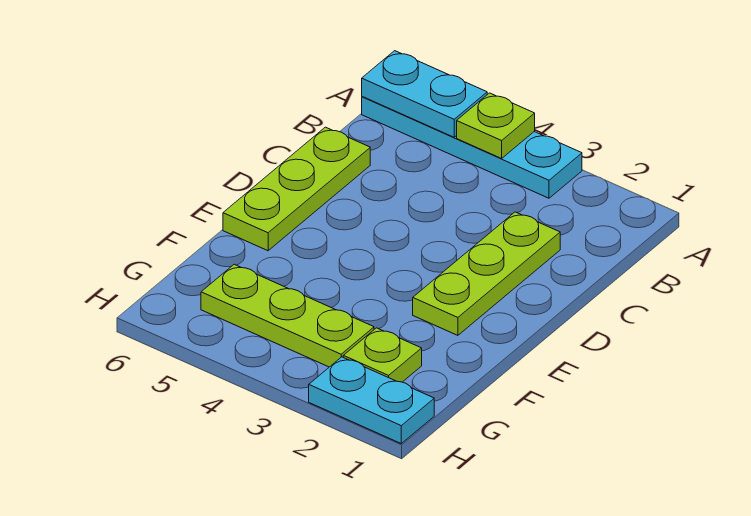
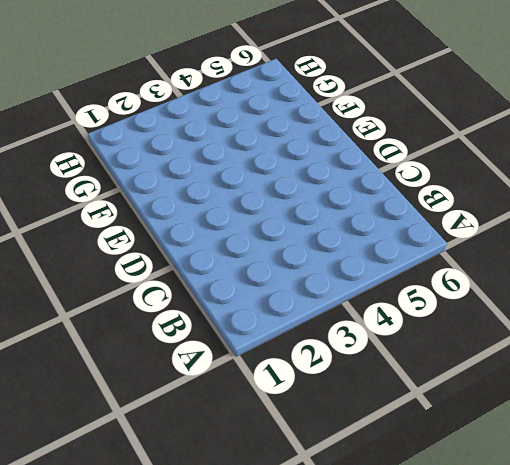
none -> cyan plate A3:A6 level 1
none -> lime plate C2:E2 level 1

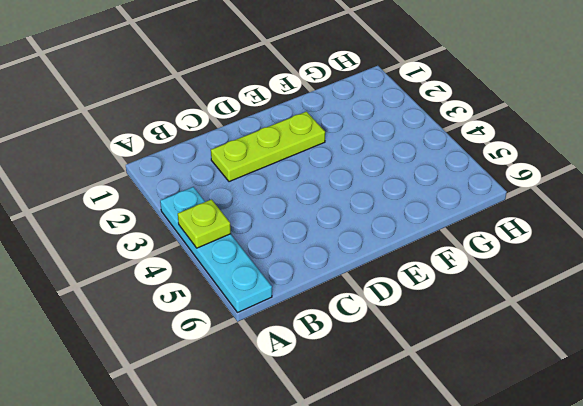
none -> lime plate C6:E6 level 1
none -> lime plate G2 level 1

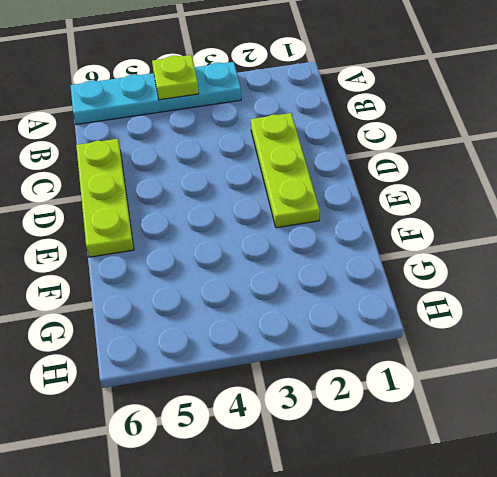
none -> lime plate G2 level 1
none -> lime plate G3:G5 level 1

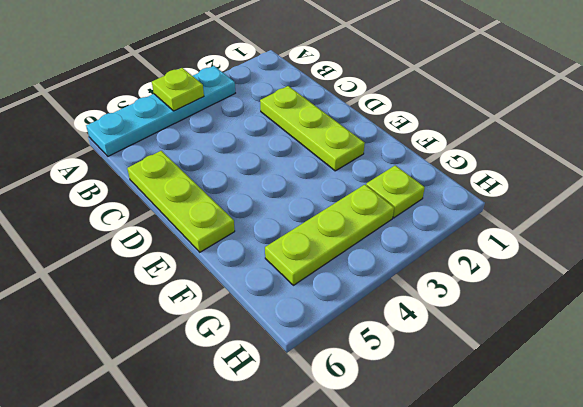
none -> cyan plate H1:H2 level 1
none -> cyan plate A5:A6 level 2

